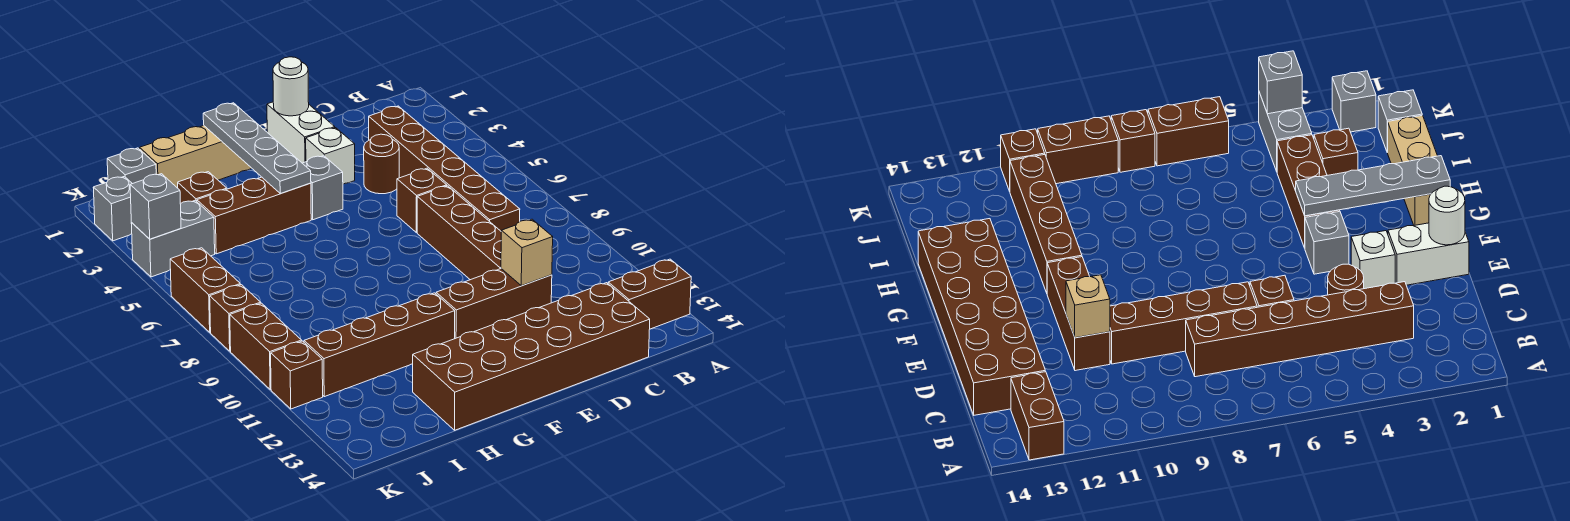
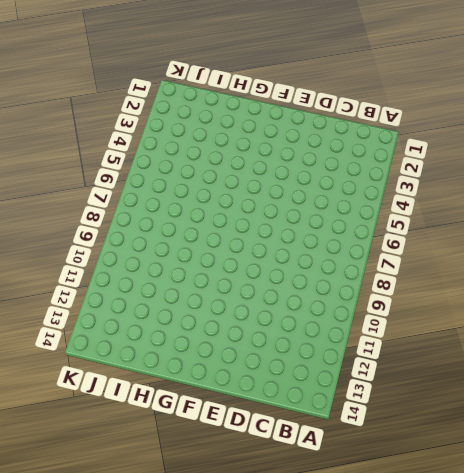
none -> brown brick A13:B13 level 1
none -> brown brick C3:C8 level 1
none -> brown brick C13:H14 level 1

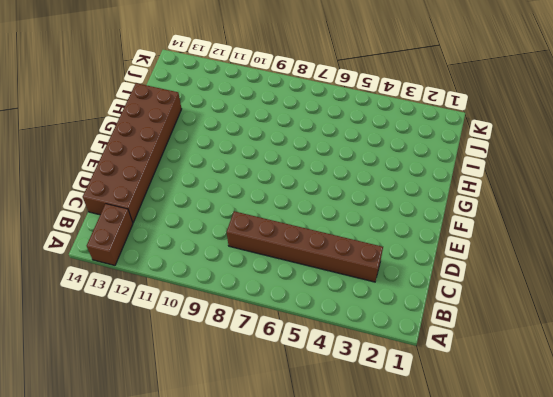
none -> brown round brick D4 level 1
none -> brown brick D6 level 1
none -> brown brick D7:D10 level 1

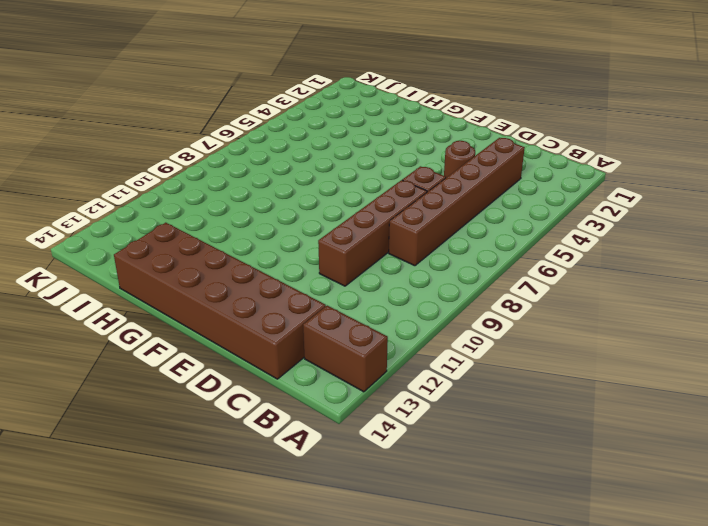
none -> brown brick D11:F11 level 1
none -> white brick E1:E2 level 1
none -> white brick E3 level 1

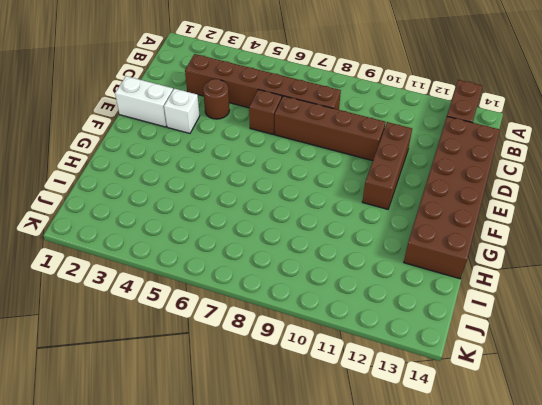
none -> grey brick F4 level 1
none -> tan brick G1:I1 level 1
none -> brown brick G4:I4 level 1

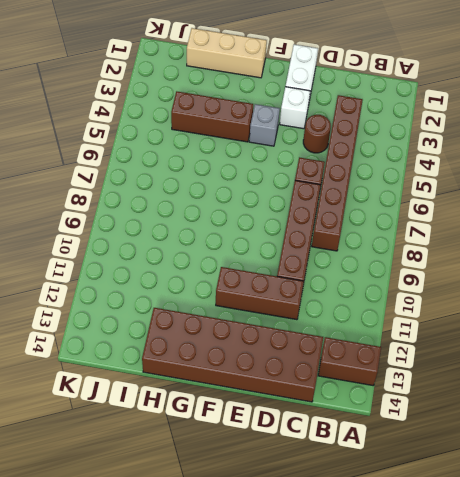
none -> brown brick G11:J11 level 1
none -> brown brick I3 level 1
none -> grey brick J1 level 1

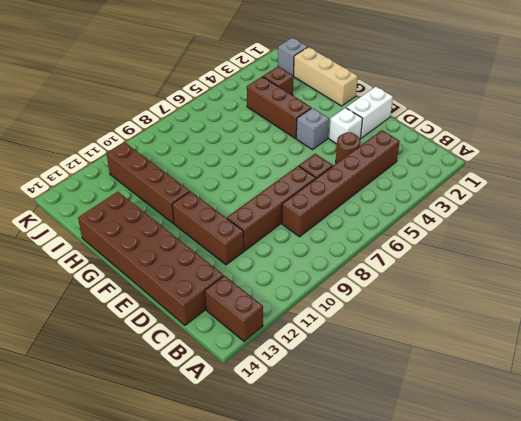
none -> grey brick J4:K4 level 1
none -> grey brick K2 level 1
none -> brown brick K6:K7 level 1

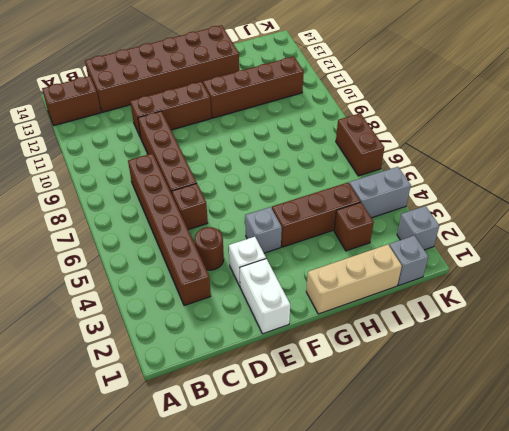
none -> brown brick K8 level 1
none -> brown brick K9:K10 level 1
none -> brown brick K11 level 1

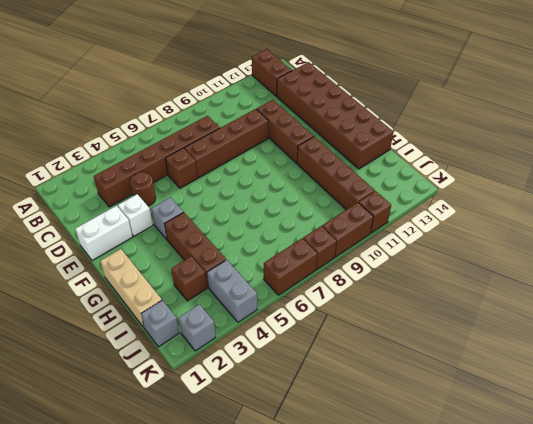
none -> tan brick D11 level 2
none -> white round brick E1 level 2
none -> grey plate G1:G4 level 2

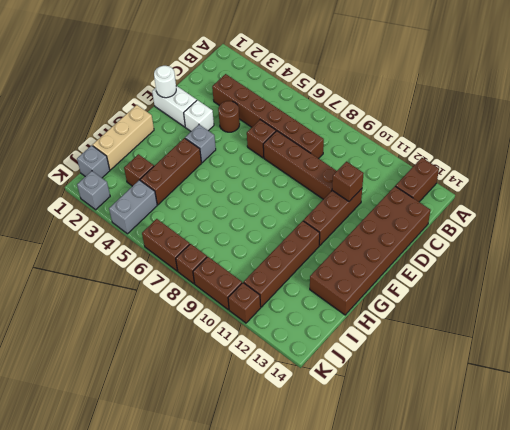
brown brick D11 level 2 -> tan brick D11 level 2
none -> grey plate G1:G4 level 2
none -> grey brick K4 level 2

